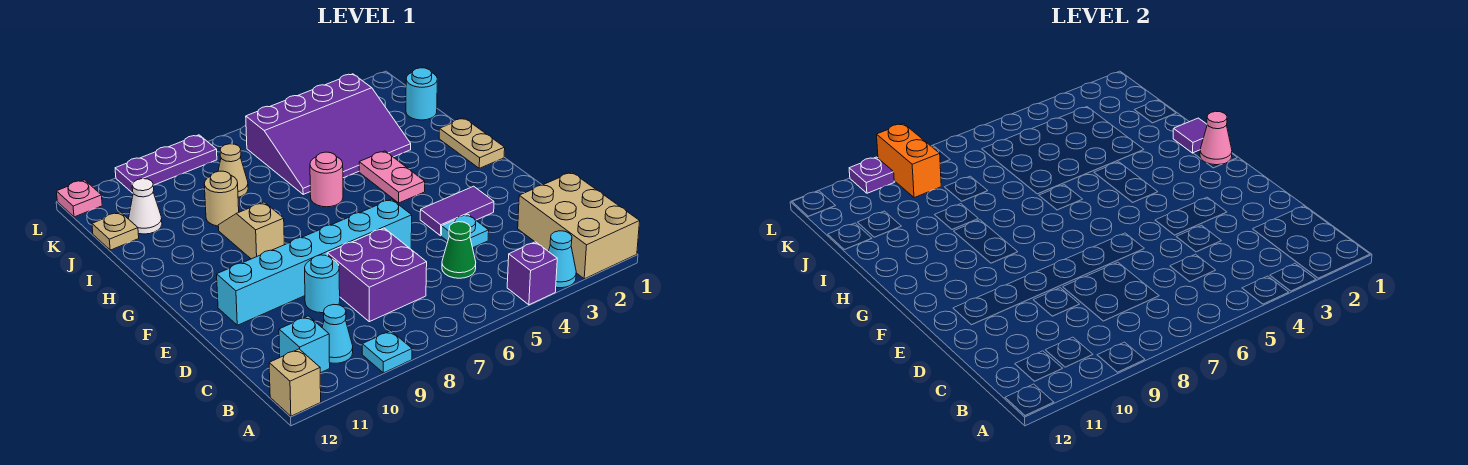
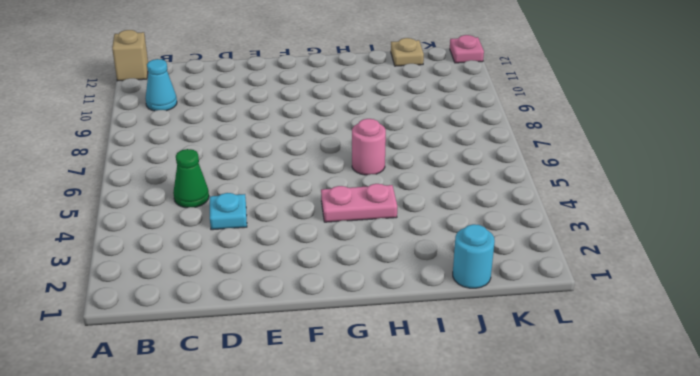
none -> tan brick A1:C2 level 1
none -> cyan cone A3 level 1
none -> purple brick A4 level 1

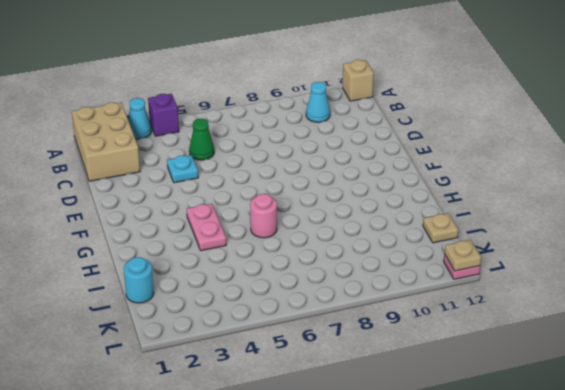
tan plate L12 level 2 -> none
none -> cyan plate A9 level 1
none -> cyan brick B11 level 1
none -> purple brick C7:D8 level 1

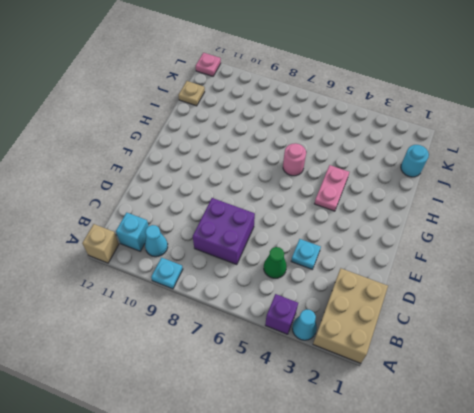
none -> cyan round brick D9 level 1
none -> purple tile E3:E4 level 1
none -> cyan brick E6:E11 level 1

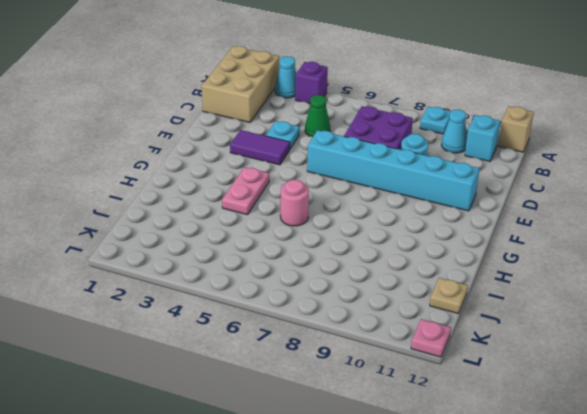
none -> tan plate G1:H1 level 1
none -> tan slope G9:H9 level 1 top G
none -> purple slope I3:K6 level 1 top K

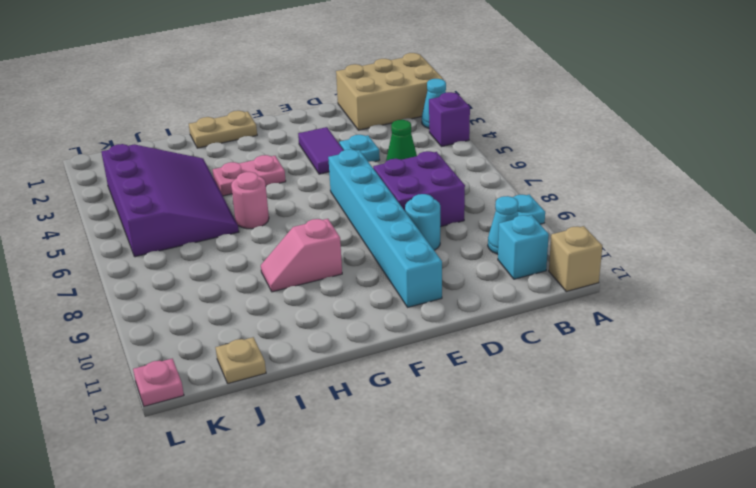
pink slope G9:H9 level 1 top G -> tan slope G9:H9 level 1 top G
none -> tan round brick I9 level 1
none -> cyan round brick J1 level 1
none -> tan cone J8 level 1

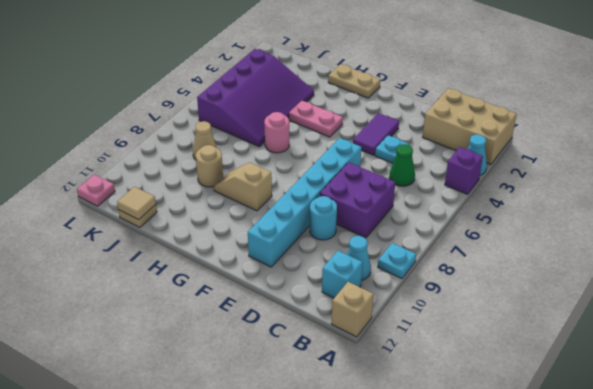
tan tile J12 level 2 -> none
none -> cyan round brick J1 level 1
none -> white cone J11 level 1
none -> purple plate L8:L10 level 1

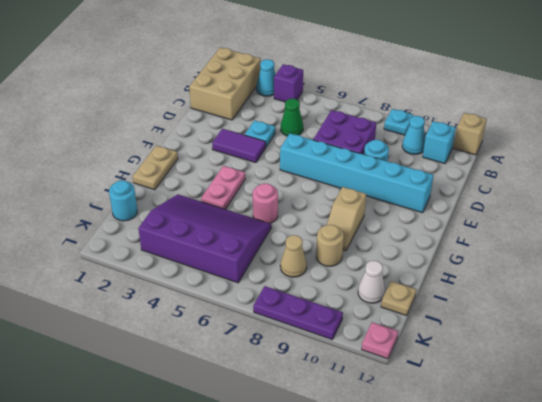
none -> pink cone G1 level 2
none -> purple tile H1 level 2
none -> orange brick K9:L9 level 2

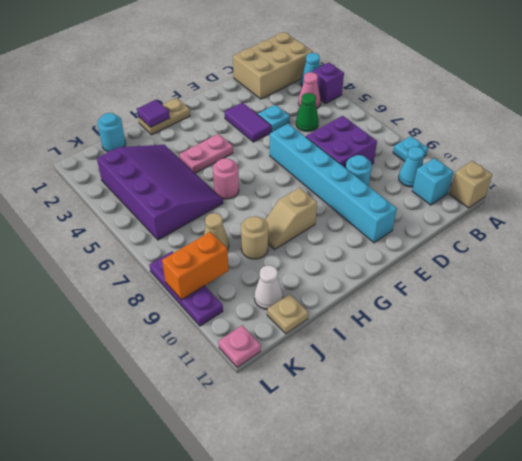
pink cone B4 level 1 -> pink cone G1 level 2
none -> purple plate L10 level 2

